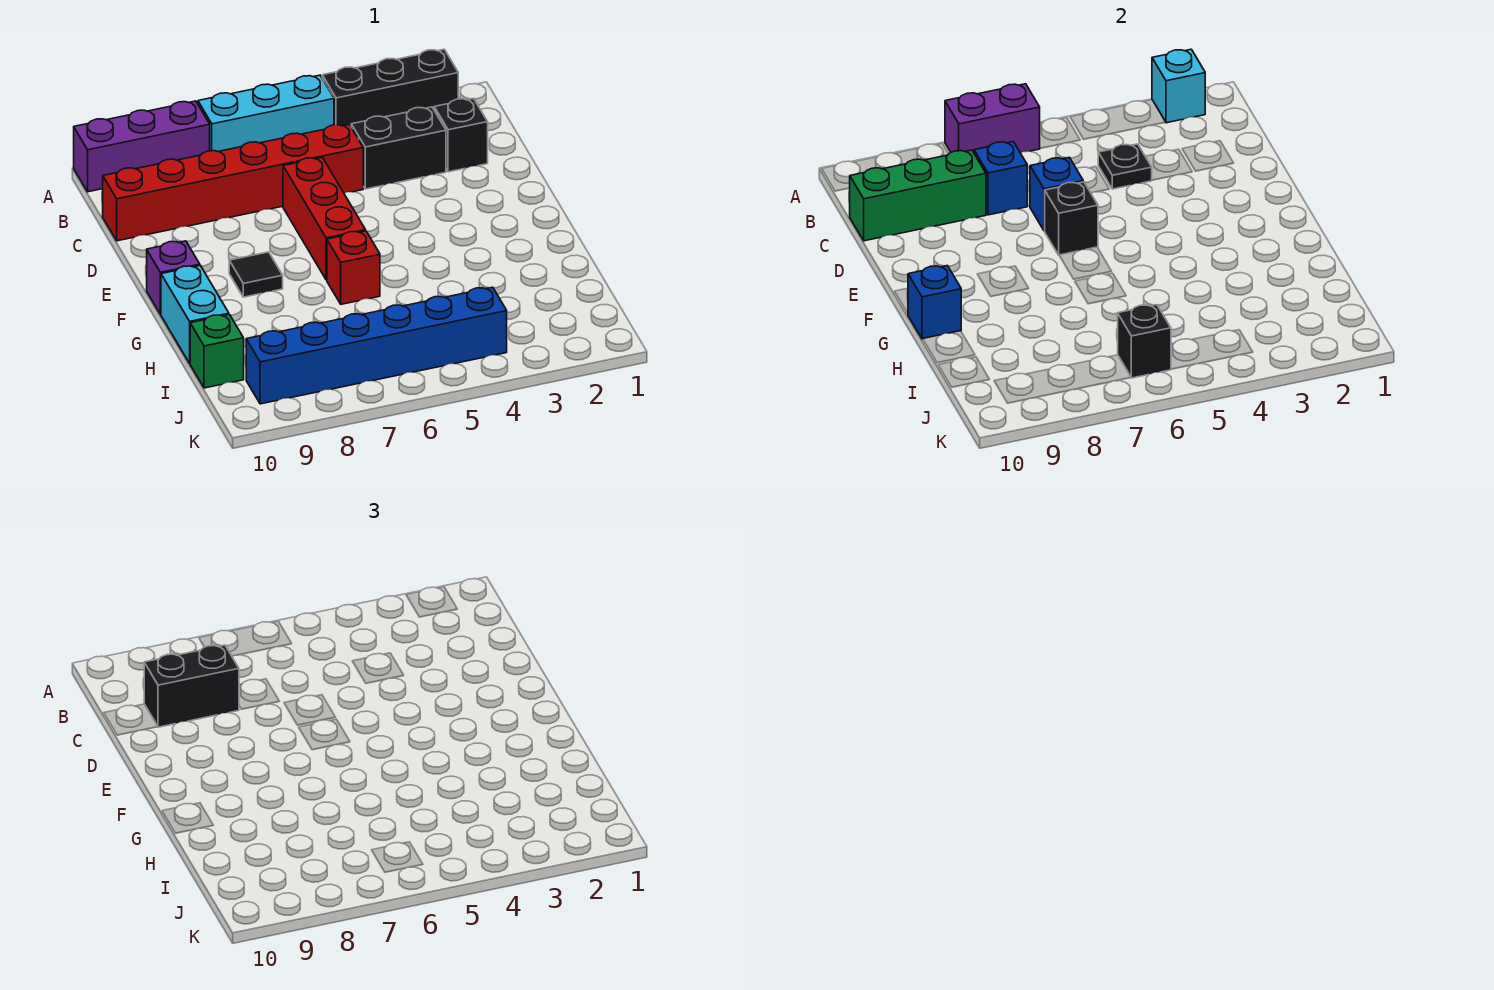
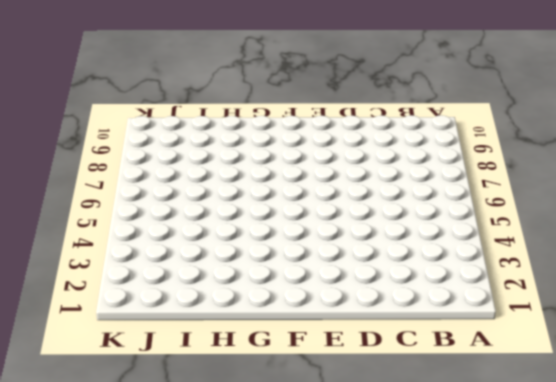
none -> black brick A2:A4 level 1
none -> cyan brick A5:A7 level 1
none -> purple brick A8:A10 level 1

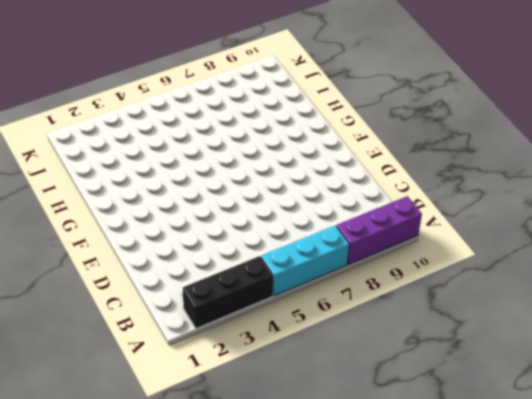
none -> black brick C2 level 1
none -> black brick C3:C4 level 1
none -> red brick C5:C10 level 1

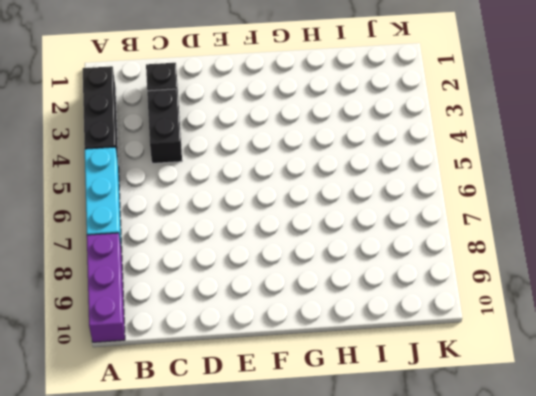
none -> red brick C5:C10 level 1
none -> red brick D6:F6 level 1
none -> black tile F8 level 1

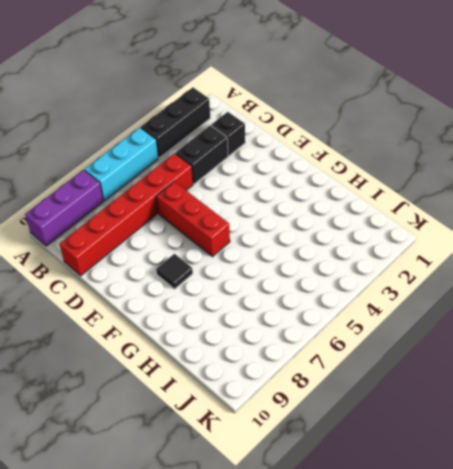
none -> purple brick F10 level 1
none -> red brick G6 level 1
none -> cyan brick G10:H10 level 1

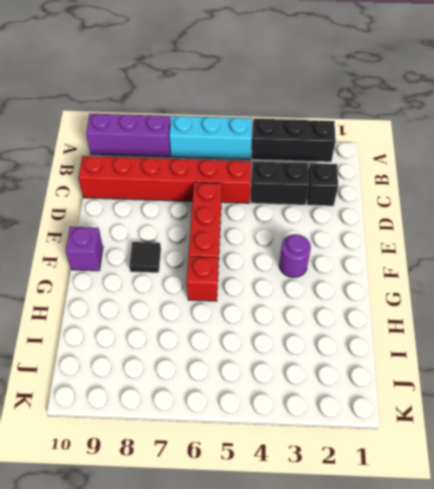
purple round brick F3 level 1 -> none
none -> cyan brick G10:H10 level 1
none -> green brick I10 level 1
none -> blue brick J4:J9 level 1

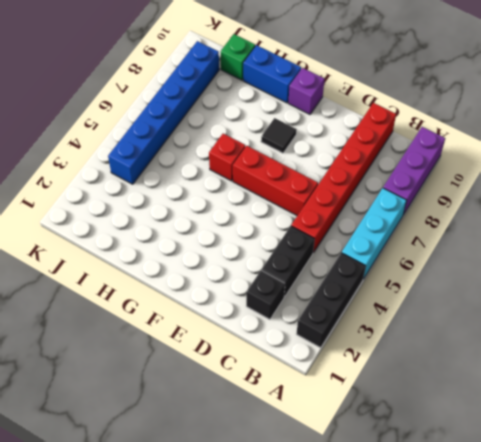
blue brick G10:H10 level 1 -> cyan brick G10:H10 level 1
none -> cyan brick A2 level 2
none -> purple brick A6:A7 level 2
none -> black plate C4 level 2

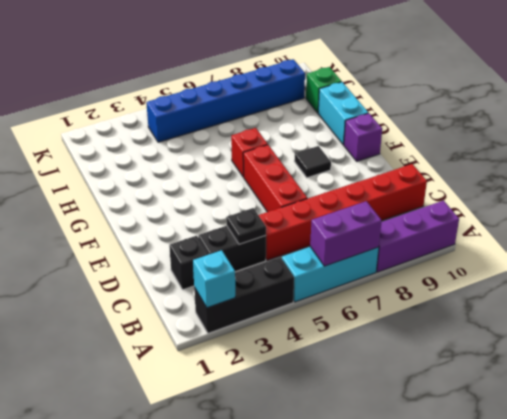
none -> blue brick C7 level 2
none -> green brick C8:C10 level 2
none -> blue brick D6 level 2

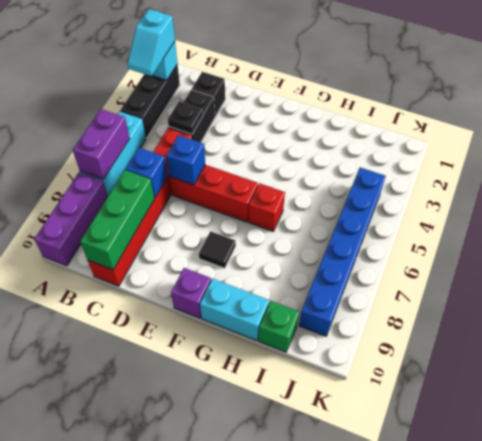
cyan slope A2:A3 level 3 top 2 -> none
none -> black brick E6 level 2
none -> blue brick G10 level 2
none -> black brick J6 level 2

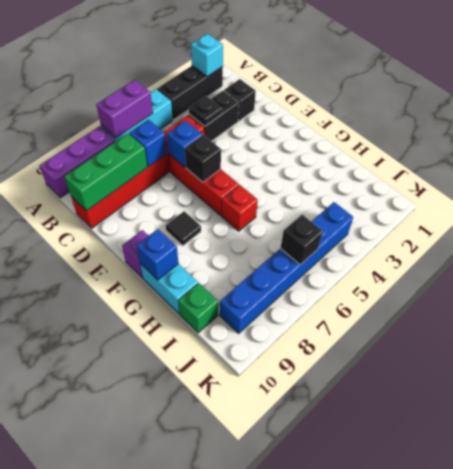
none -> black brick C8:C9 level 3

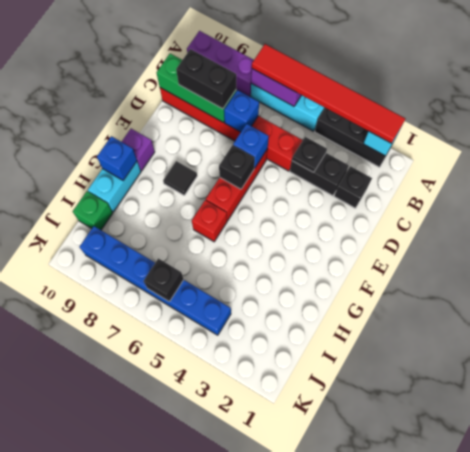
red tile A2:A7 level 3 -> none

